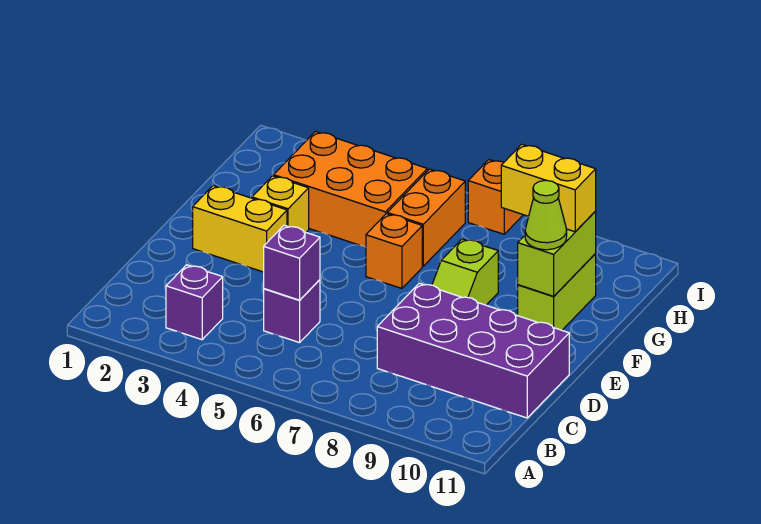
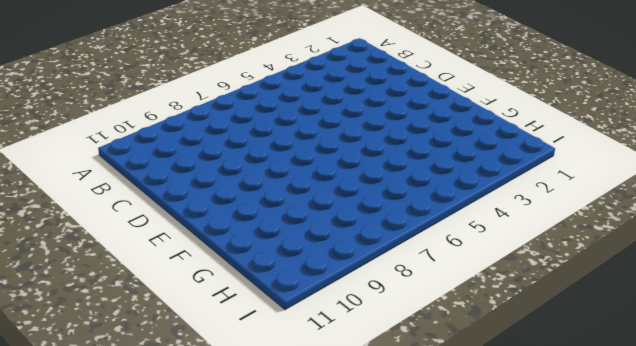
none -> purple brick B3 level 1
none -> purple brick C5 level 1
none -> purple brick C8:D11 level 1

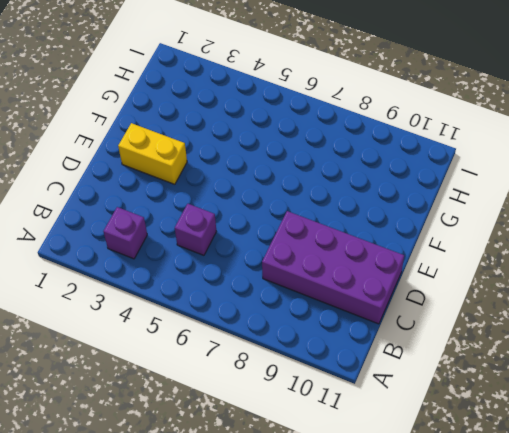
none -> lime slope E8:F8 level 1 top F
none -> yellow brick F3 level 1
none -> orange brick F6 level 1

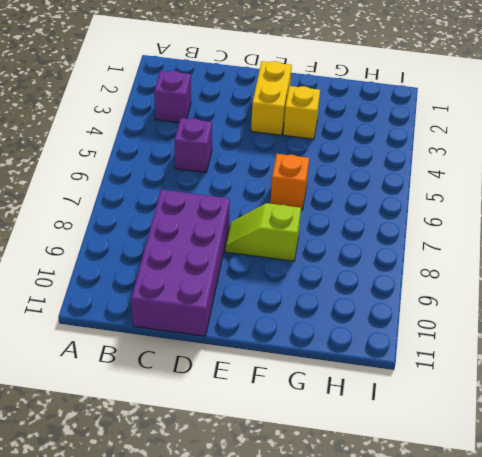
none -> lime brick F10:G10 level 1
none -> orange brick G3:H5 level 1
none -> orange brick G6:H6 level 1

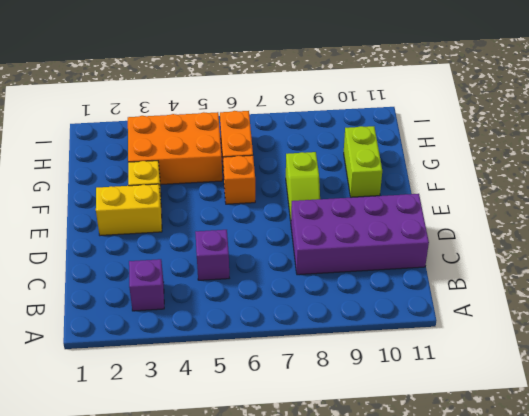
none -> orange brick I7 level 1
none -> purple brick C5 level 2
none -> lime brick F10:G10 level 2

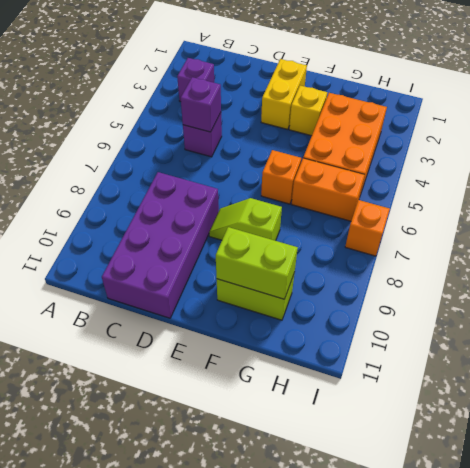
none -> lime cone F10 level 3
none -> yellow brick G9:G10 level 3

